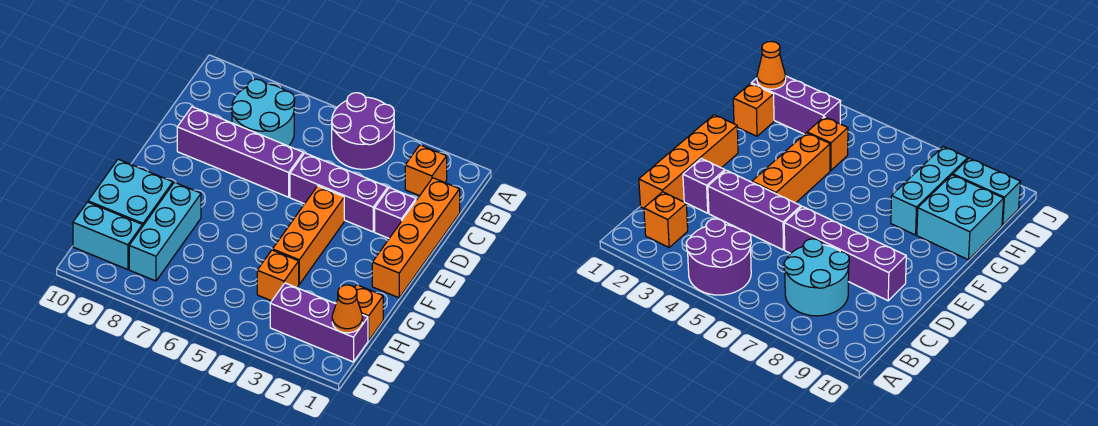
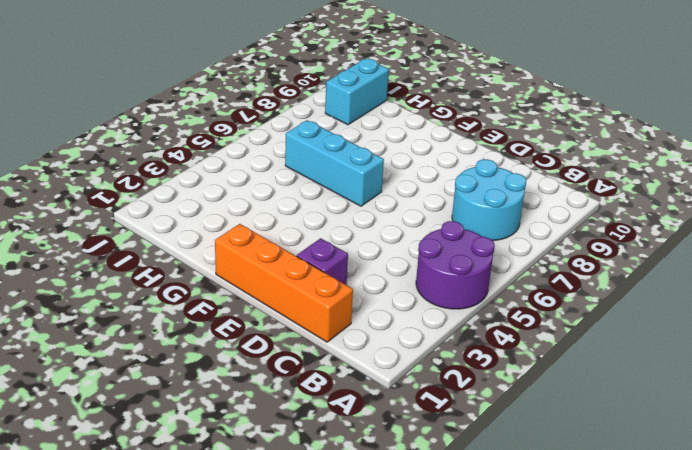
cyan brick F6:H6 level 1 -> cyan brick G8:I8 level 1
none -> orange brick B2 level 1
none -> purple brick D3:D5 level 1
none -> purple brick D6:D9 level 1

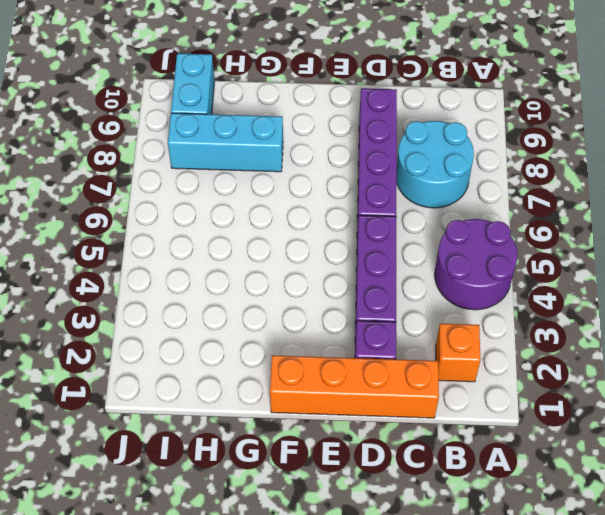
none -> orange brick E4:G4 level 1
none -> cyan brick G9:H10 level 1
none -> orange brick H1 level 1

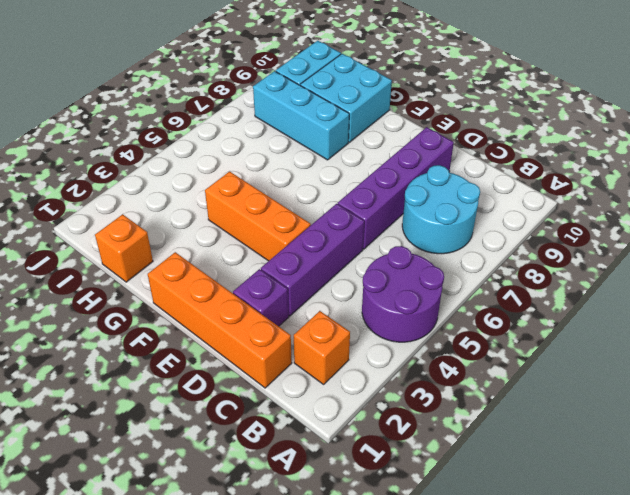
none -> orange brick H4 level 1
none -> purple brick I1:I3 level 1
none -> orange cone I1 level 2

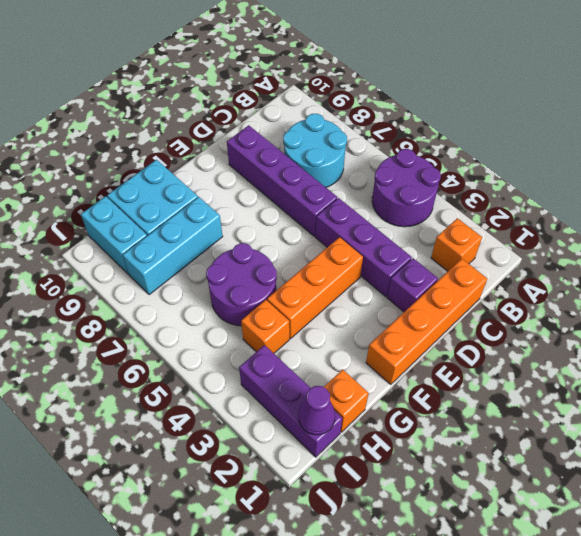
purple round brick G5:H6 level 1 -> none
purple cone I1 level 2 -> orange cone I1 level 2

